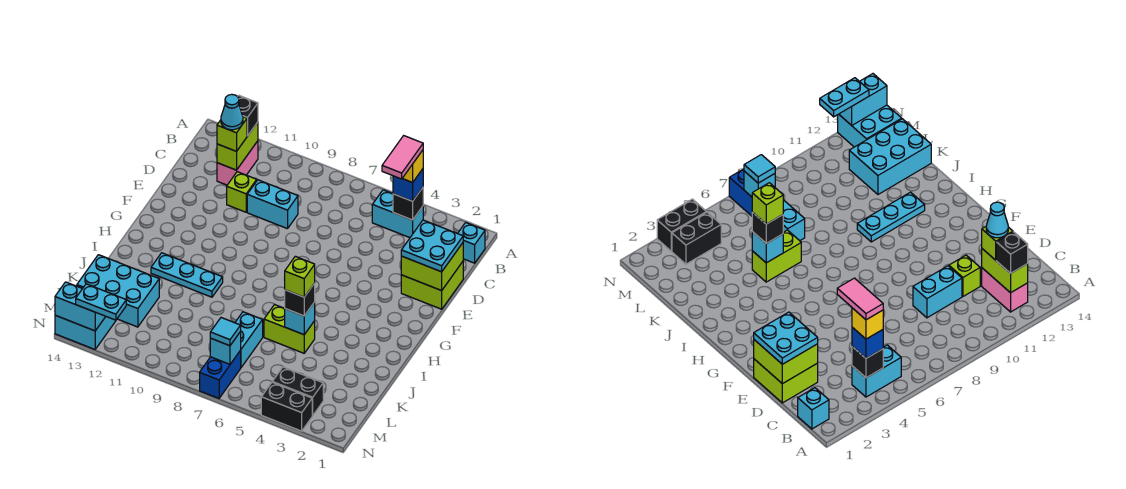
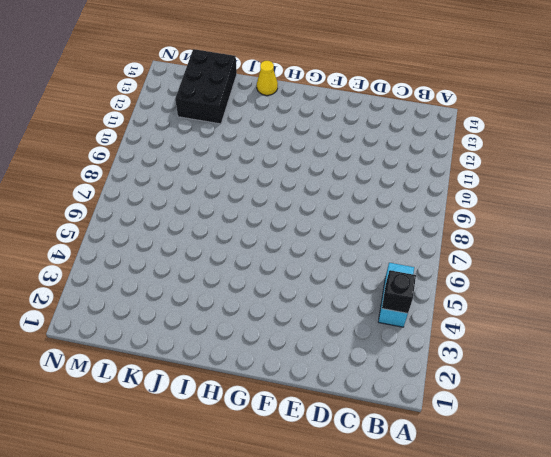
yellow cone I14 level 1 -> none
black brick K12:L14 level 1 -> cyan brick K12:L14 level 1
none -> cyan brick B1 level 1
none -> pink brick B12:C12 level 1
none -> lime brick D1:E2 level 1
none -> cyan brick D9:D10 level 1

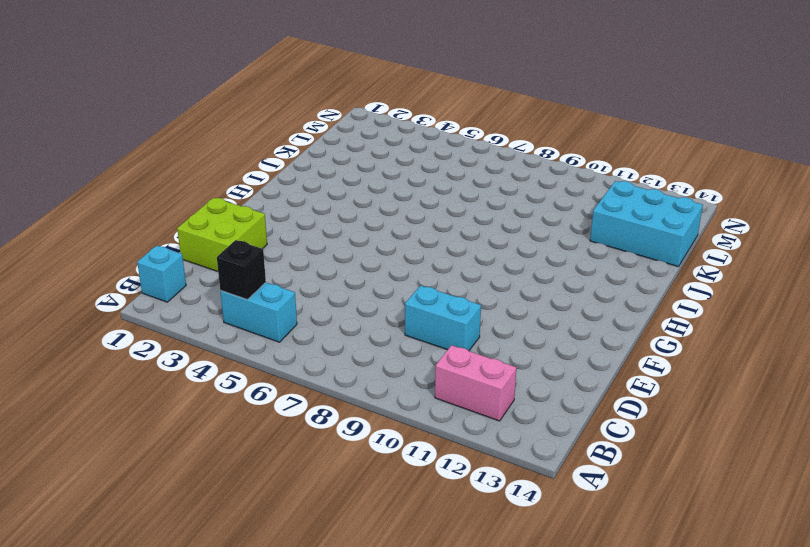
pink brick B11:B12 level 1 -> pink brick B12:C12 level 1
none -> lime brick D11 level 1
none -> cyan plate I10:I12 level 1
none -> lime brick J5:J6 level 1
none -> cyan brick K7:L7 level 1

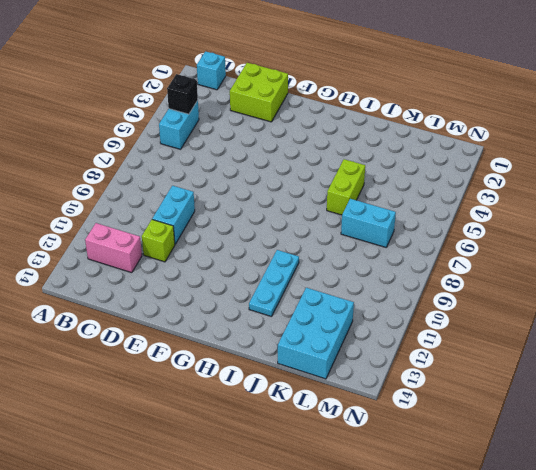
none -> black brick M3:M4 level 1
none -> blue brick M7:N7 level 1
none -> cyan brick M13:N14 level 1
none -> black brick N3:N4 level 1

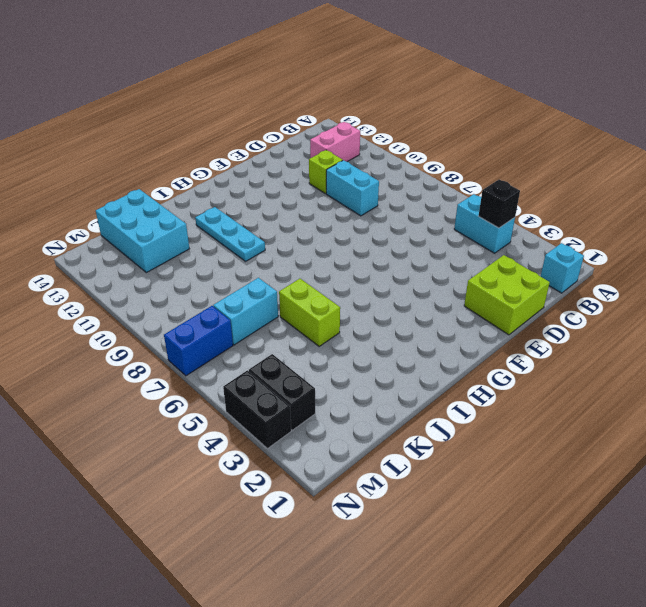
none -> cyan brick M13:N14 level 1
none -> lime brick B12:C12 level 2
none -> lime brick D1:E2 level 2
none -> cyan brick J5 level 2

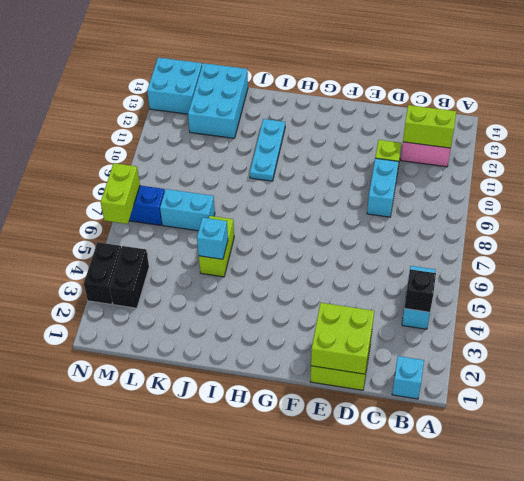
lime brick N6:N7 level 2 -> none
none -> cyan brick M7 level 2
none -> cyan brick N13:N14 level 2
none -> blue brick B4 level 3
none -> black brick B12 level 3

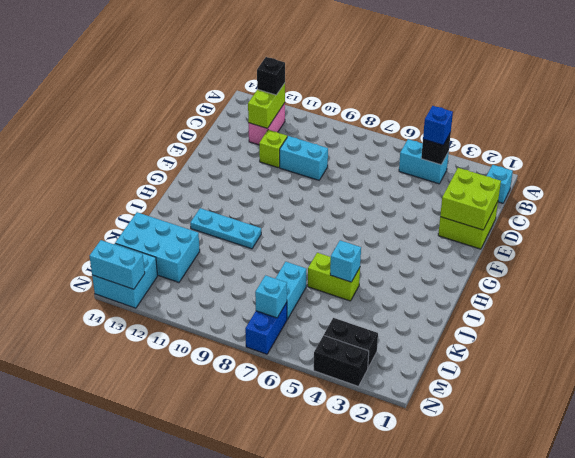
none -> lime brick C12 level 3
none -> cyan plate D1:E2 level 3
none -> black brick J5 level 3
none -> cyan tile M7 level 3

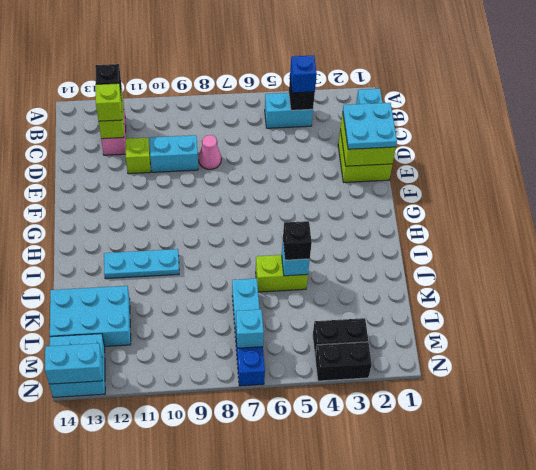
pink cone D8 level 1 -> none
none -> cyan tile M7 level 3
none -> cyan plate N12:N13 level 3
none -> yellow brick B4 level 4
none -> cyan cone C12 level 4

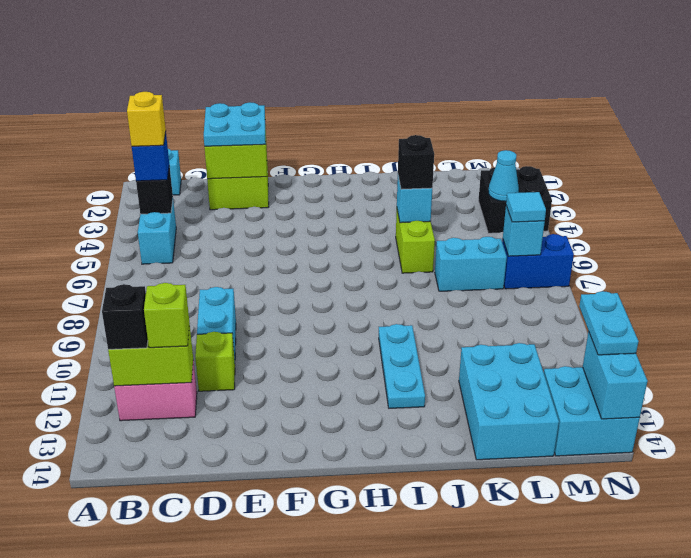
cyan cone M4 level 2 -> cyan cone C12 level 4
none -> lime brick J5 level 4
none -> pink tile B4:C4 level 5

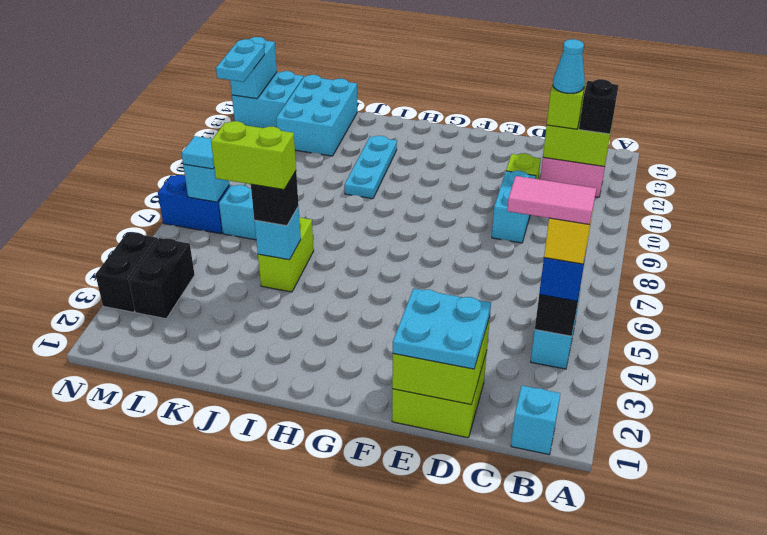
lime brick J5:K5 level 4 -> lime brick J5 level 4

